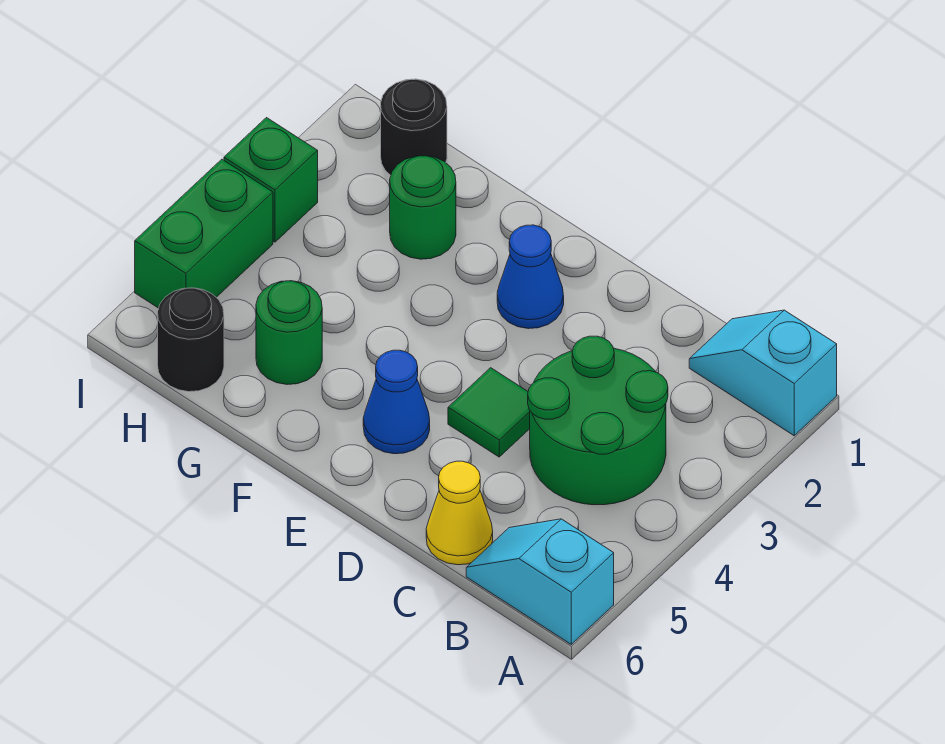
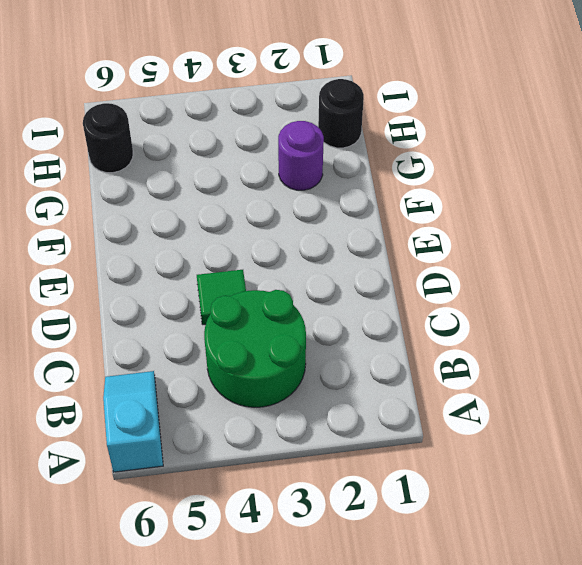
purple round brick G2 level 1 -> green round brick G2 level 1
none -> cyan slope A1:B1 level 1 top A
none -> yellow cone C6 level 1
none -> blue cone E2 level 1

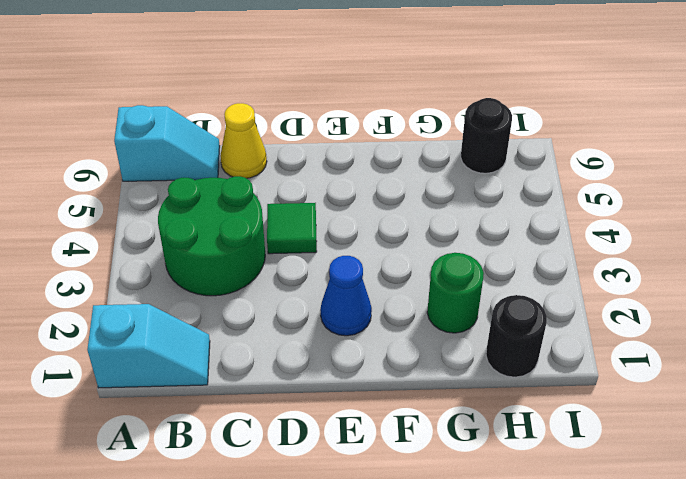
none -> blue cone E5 level 1
none -> green round brick G5 level 1
none -> green brick I3 level 1

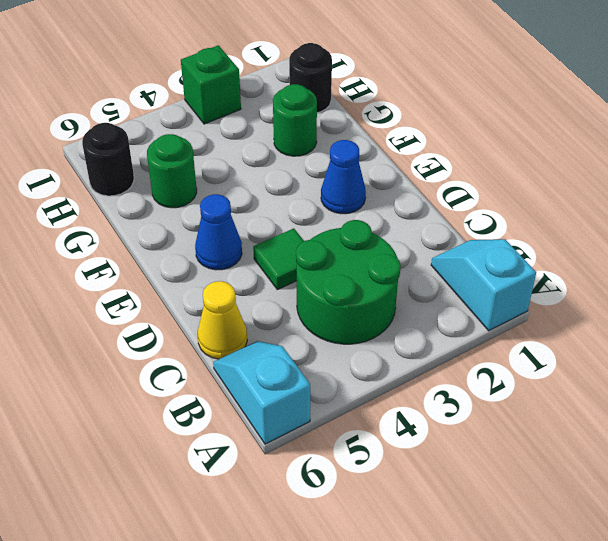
none -> green brick I4:I5 level 1

